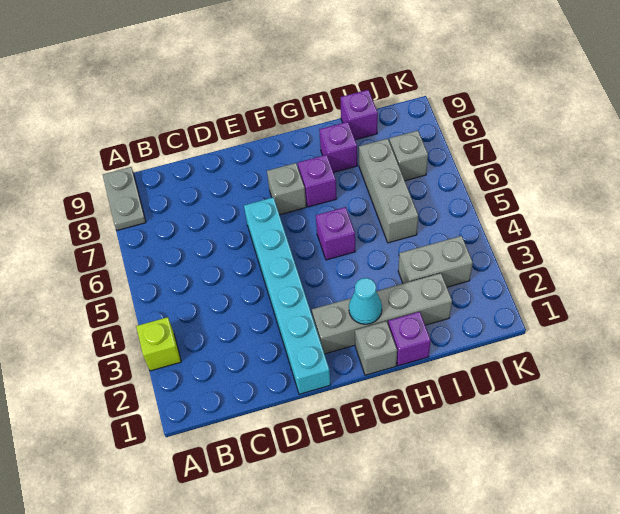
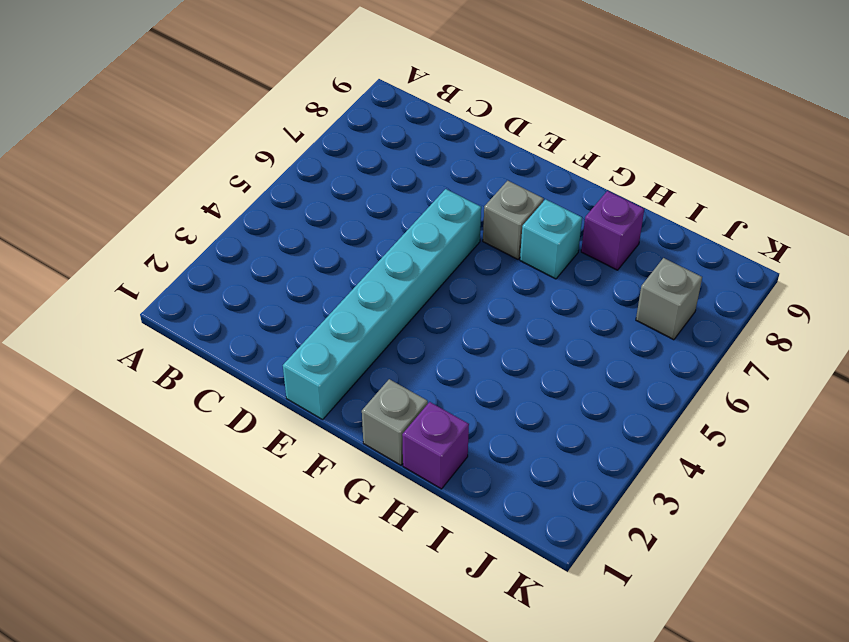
cyan brick G7 level 1 -> purple brick G7 level 1
none -> lime brick A3 level 1
none -> grey plate A8:A9 level 1
none -> grey brick F2:I2 level 1

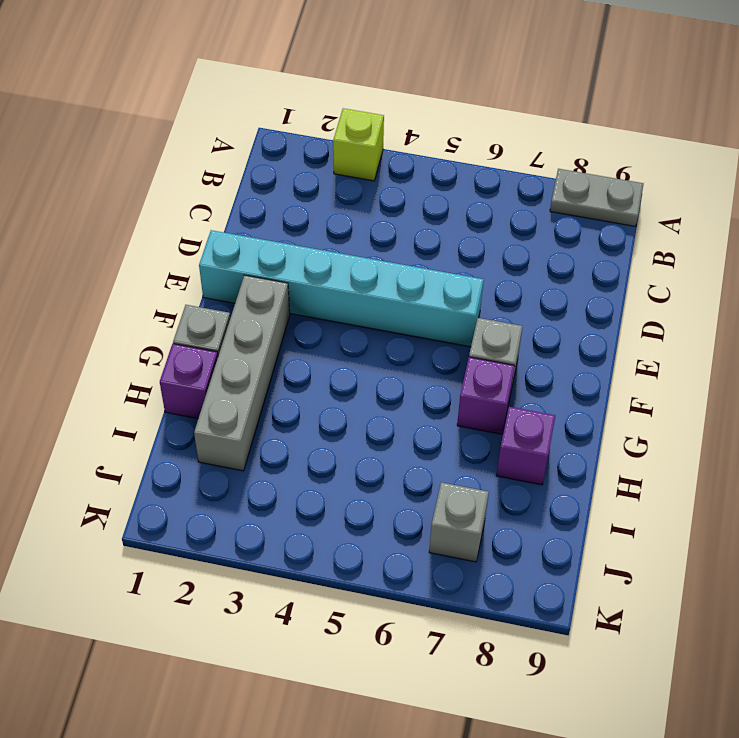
none -> purple brick G5 level 1
none -> grey brick I3:J3 level 1
none -> grey brick I5:I7 level 1

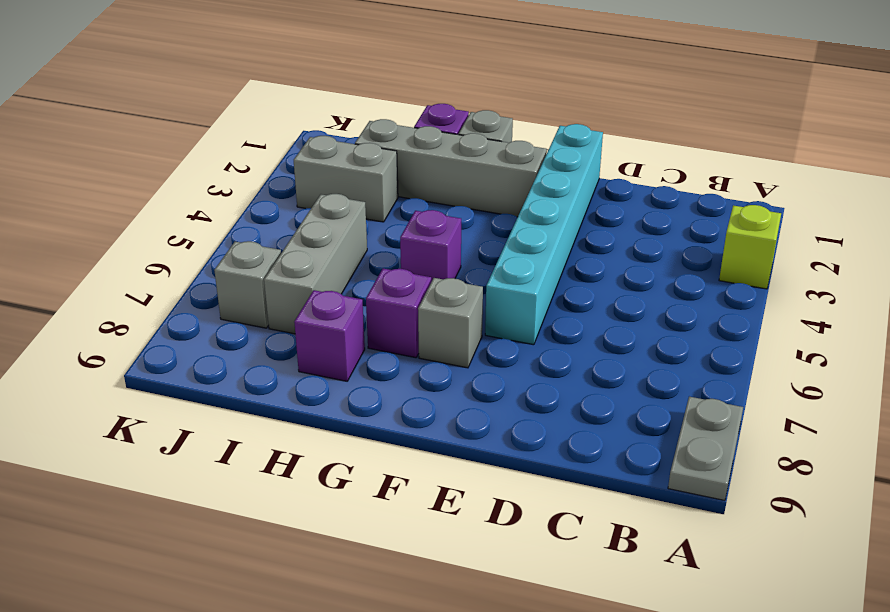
none -> purple brick I9 level 1
none -> cyan cone G2 level 2

